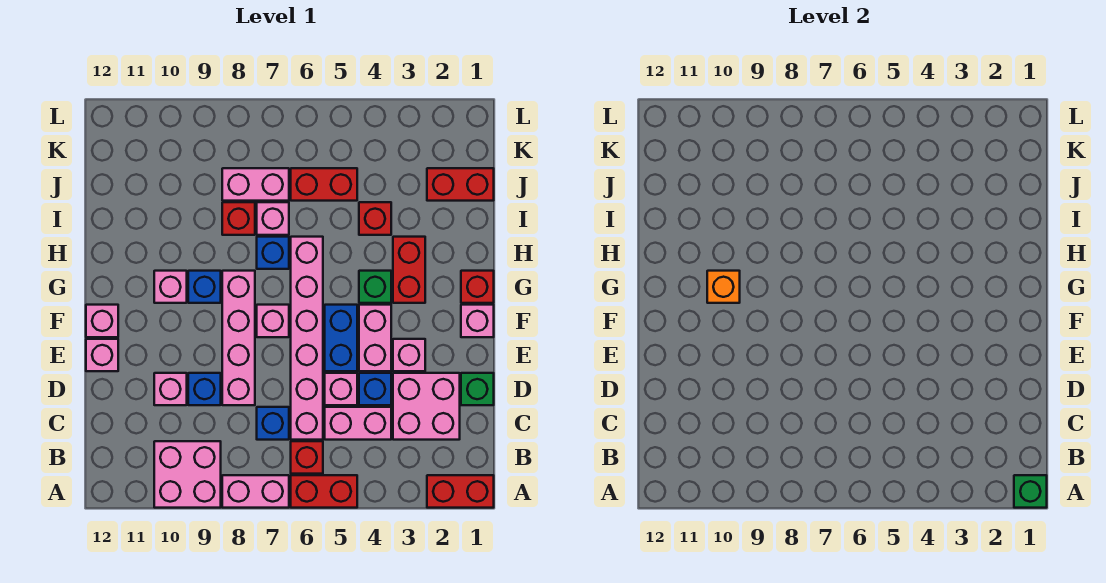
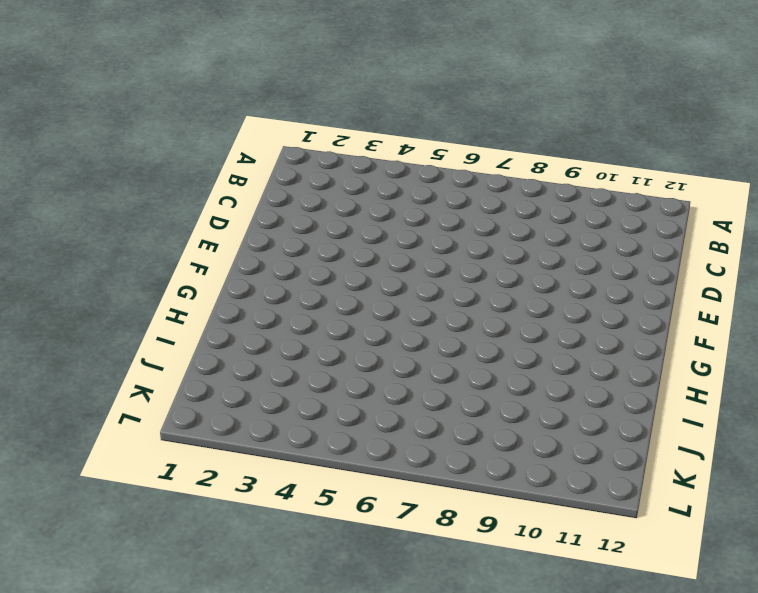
none -> red brick A1:A2 level 1
none -> red brick A5:A6 level 1
none -> pink brick A7:A8 level 1
none -> pink brick A9:B10 level 1

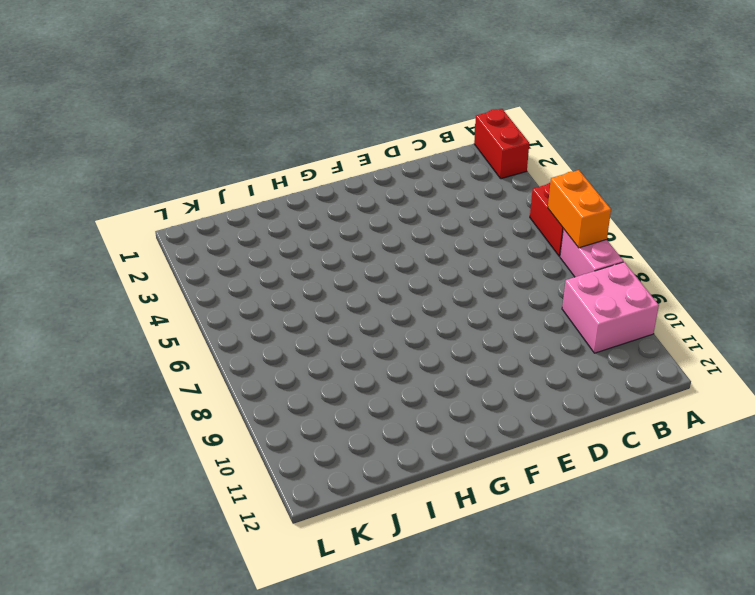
orange brick A6:A7 level 2 -> none
none -> red brick B6 level 1
none -> pink brick C2:D3 level 1
none -> pink brick C4:C5 level 1
none -> pink brick C6:H6 level 1

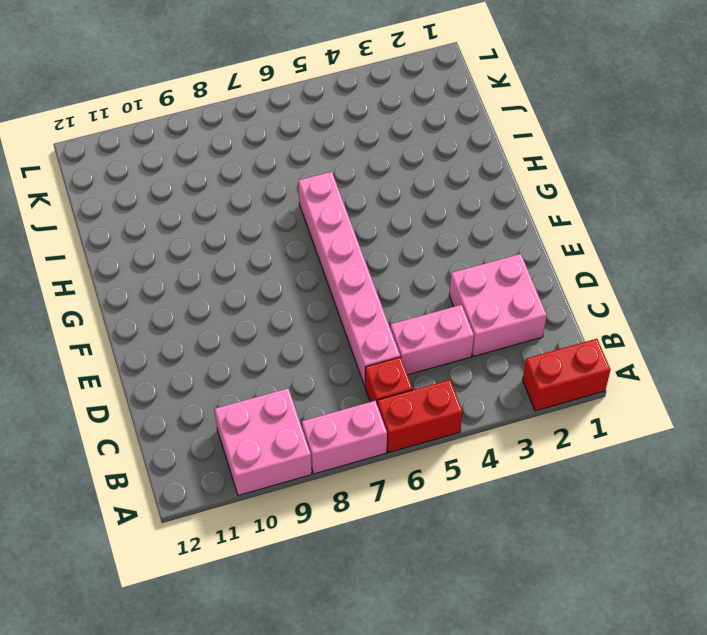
none -> blue brick C7 level 1
none -> green brick D1 level 1
none -> blue brick D4 level 1
none -> pink brick D5 level 1

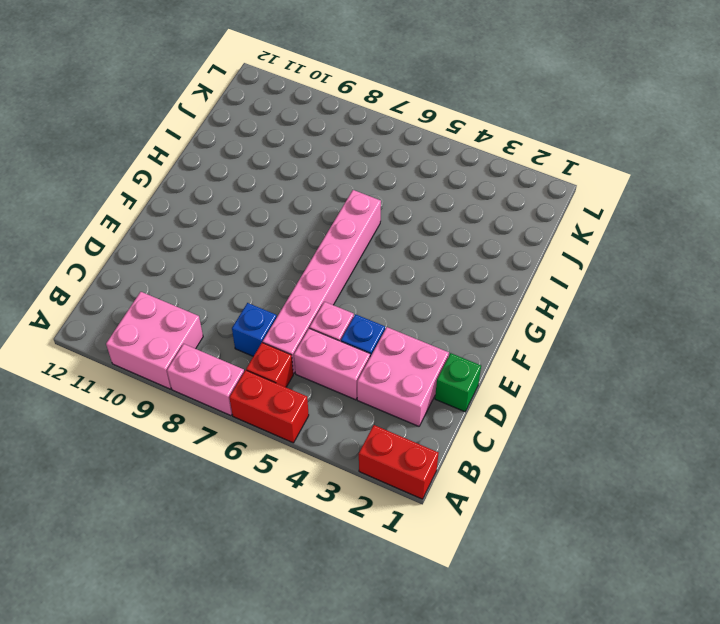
none -> pink brick D8:G8 level 1
none -> blue brick D9 level 1
none -> pink brick D10 level 1
none -> pink brick E3 level 1

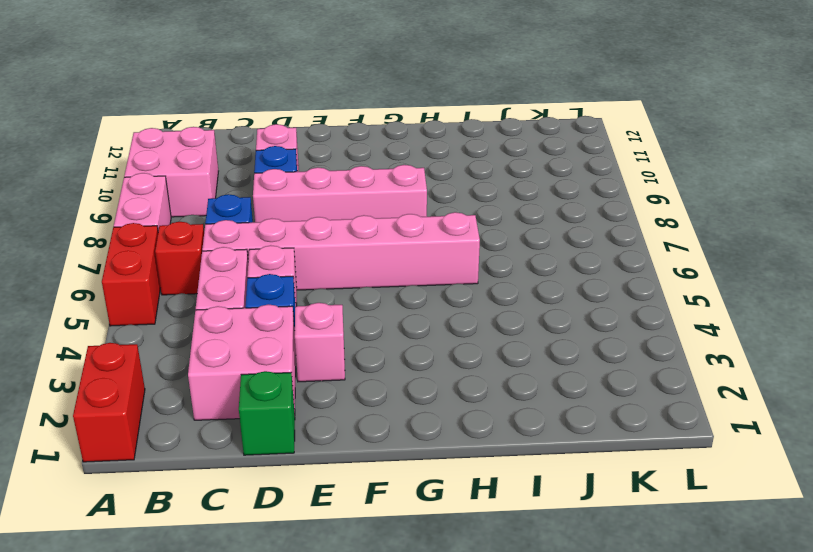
none -> pink brick E4:F4 level 1
none -> blue brick E5:F5 level 1
none -> pink brick E12 level 1
none -> pink brick F1 level 1

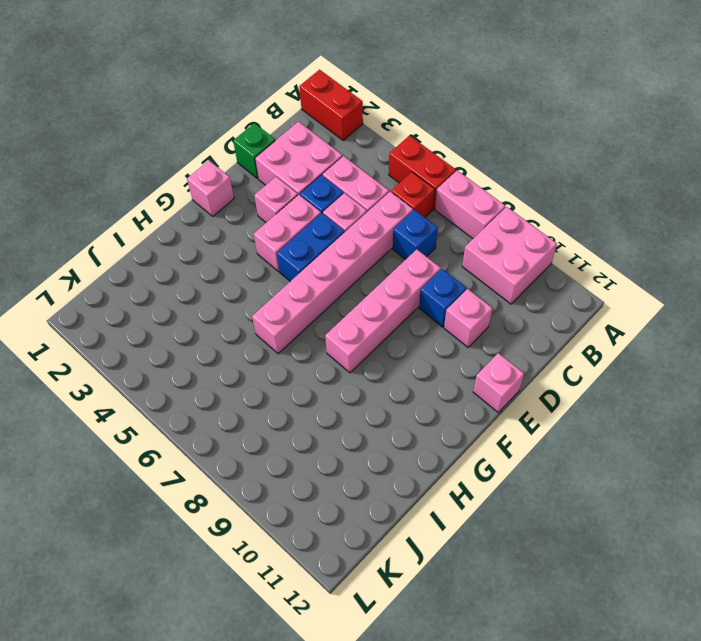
none -> pink brick F7 level 1
none -> pink brick F12 level 1
none -> red brick G1 level 1
none -> red brick G3:H3 level 1

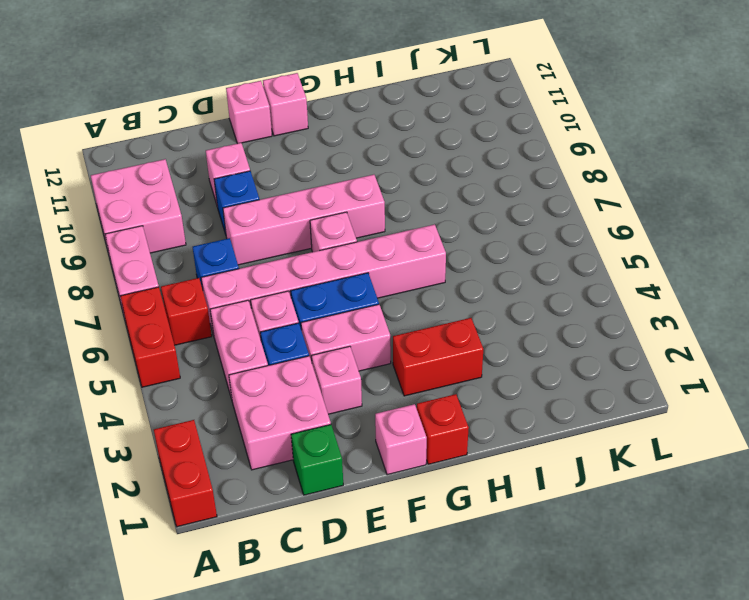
none -> green brick G4 level 1
none -> blue brick G9 level 1
none -> pink brick G10 level 1
none -> blue brick H7 level 1

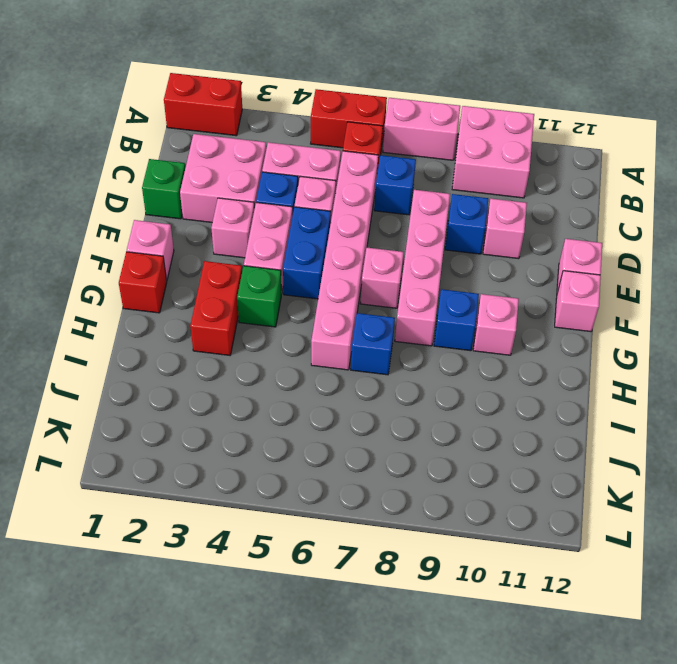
none -> red brick I4 level 1
none -> pink brick I7 level 1
none -> red brick I8 level 1
none -> red brick J1:J2 level 1

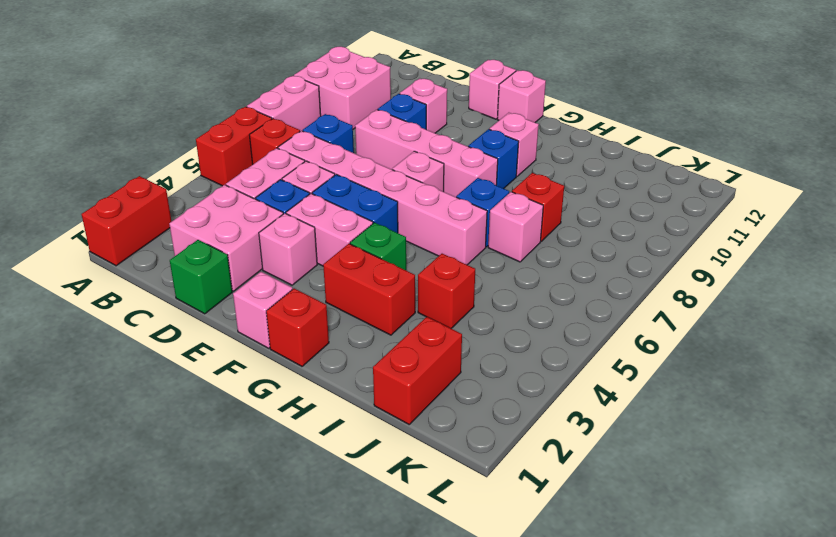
none -> red brick J5:J6 level 1
none -> pink brick J7:J8 level 1
none -> green brick A1 level 2
none -> orange brick G10 level 2

